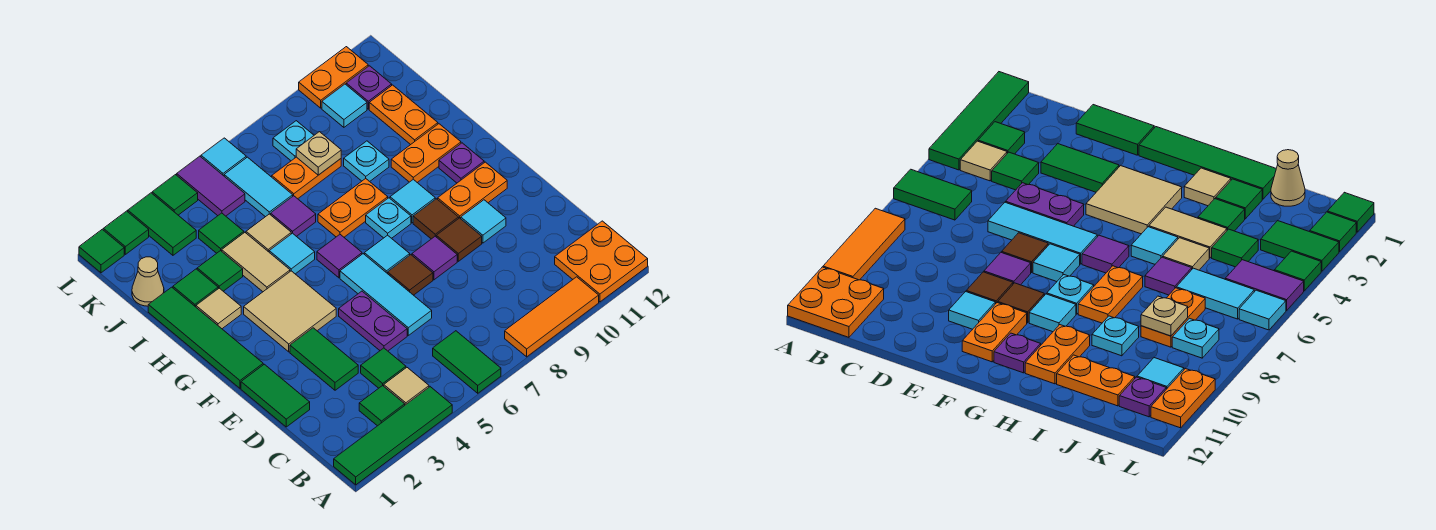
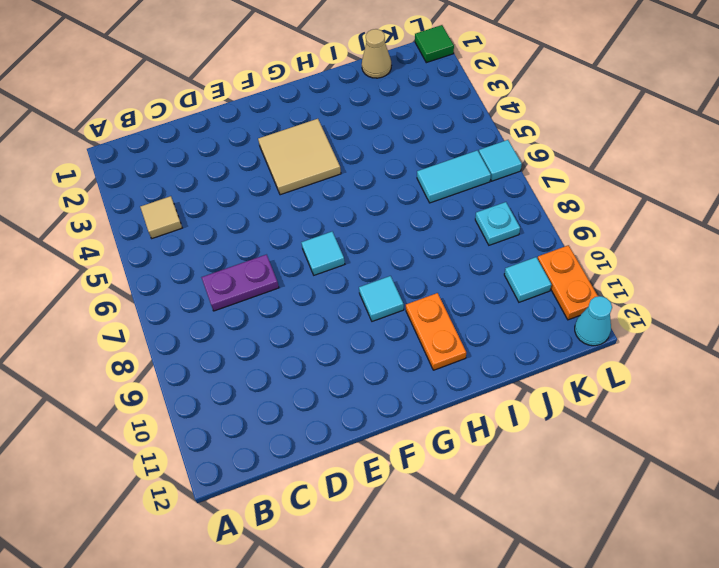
purple plate C7:D7 level 1 -> purple plate D5:E5 level 1
cyan cone L12 level 1 -> none
none -> green tile A1:A4 level 1
none -> green tile A6:B6 level 1
none -> orange tile A8:A10 level 1
none -> orange plate A11:B12 level 1

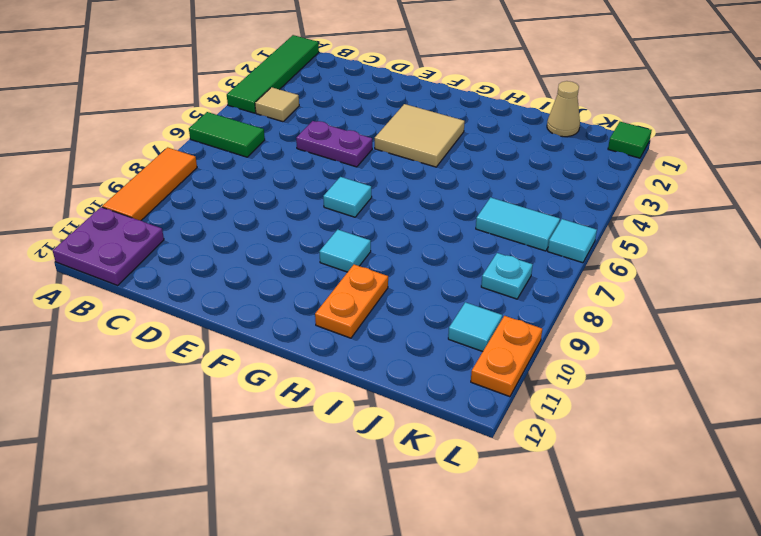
purple plate A11:B12 level 1 -> orange plate A11:B12 level 1
none -> green tile B3 level 1
none -> green tile C4 level 1
none -> green tile D1:E1 level 1
none -> green tile D3:E3 level 1

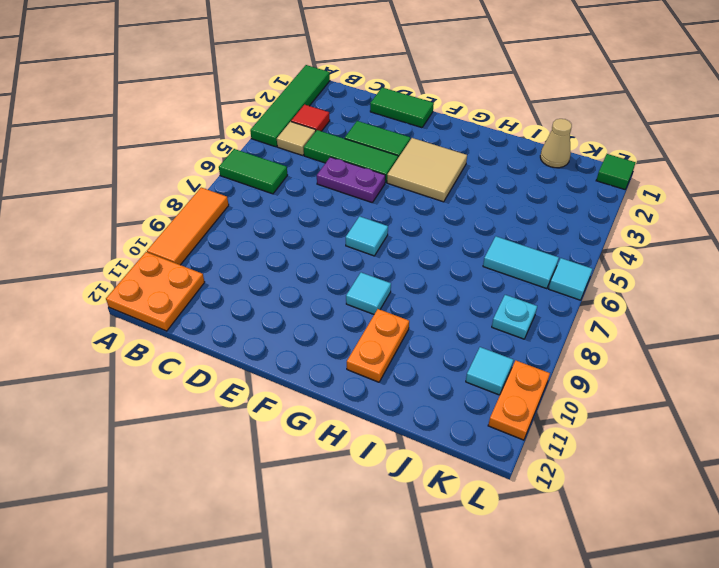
red tile B3 level 1 -> green tile B3 level 1
green tile C4:E4 level 1 -> green tile C4 level 1
none -> cyan tile D6:F6 level 1
none -> brown tile E7 level 1
none -> purple tile E8 level 1
none -> brown tile E9 level 1

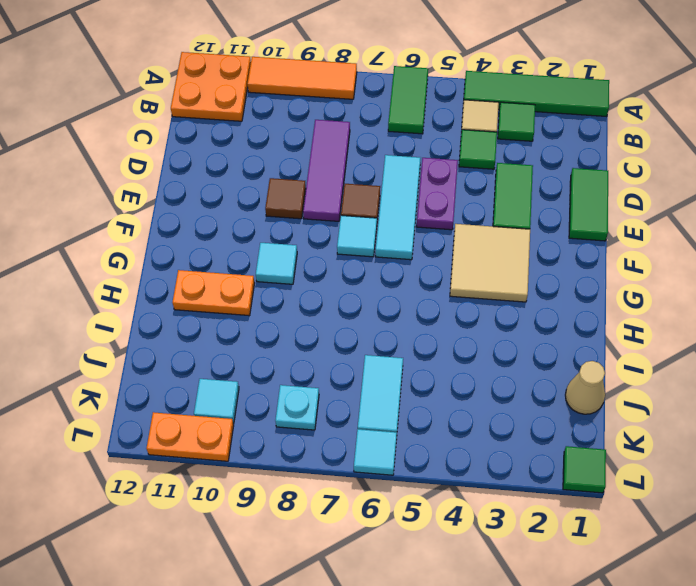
purple tile C8:E8 level 1 -> purple tile E8 level 1
none -> cyan tile E10 level 1
none -> green tile F1:I1 level 1
none -> brown tile F9 level 1
none -> orange plate F10:F11 level 1

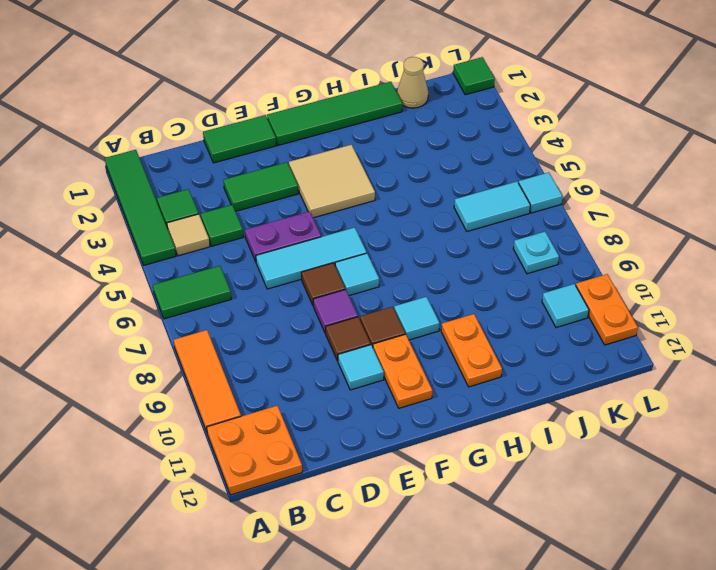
none -> purple tile G6 level 1
none -> cyan plate G8 level 1
none -> purple plate G11 level 1
none -> tan tile H2 level 1

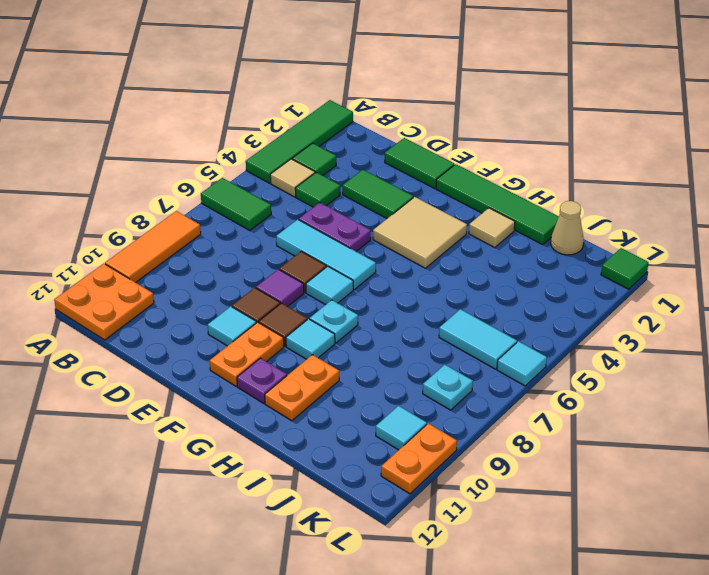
none -> purple tile G6 level 1
none -> tan tile H4:I4 level 1
none -> cyan tile H5 level 1
none -> orange plate H7:H8 level 1

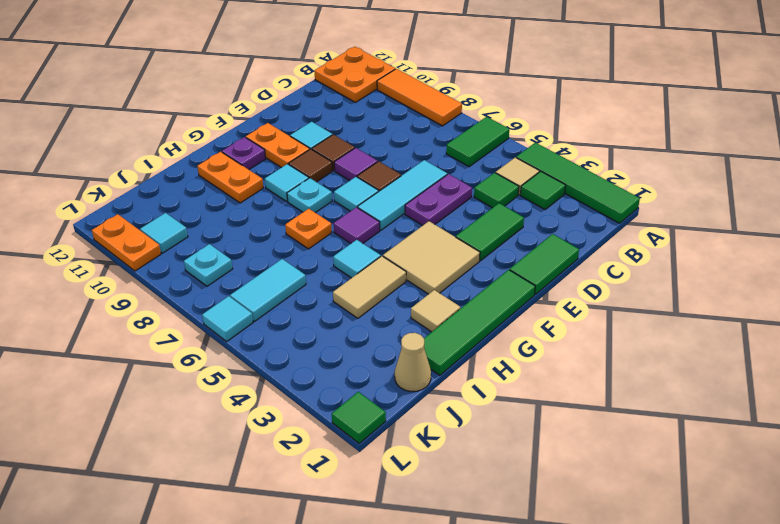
orange plate H7 level 1 -> orange plate H7:H8 level 1
none -> green tile I2 level 1
none -> green tile I3 level 1
none -> tan tile I5 level 1
none -> purple tile I6 level 1

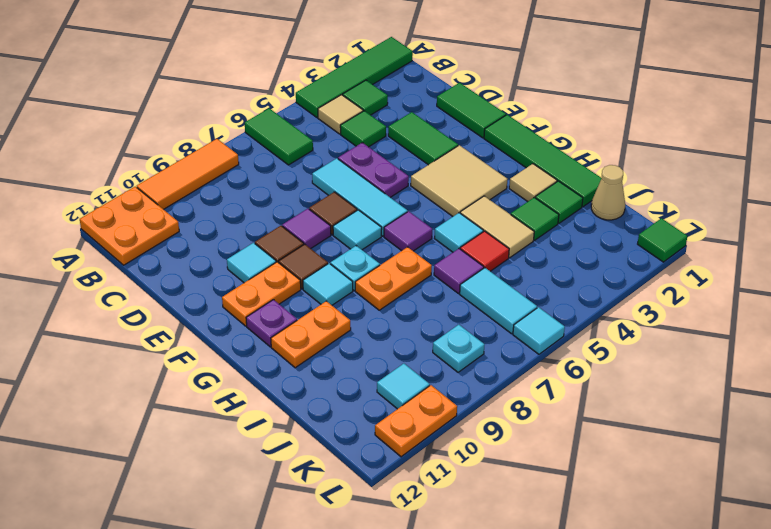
red tile I5 level 1 -> tan tile I5 level 1
none -> cyan plate I9 level 1
none -> orange plate I11:J11 level 1
none -> green tile J4 level 1
none -> orange plate J7:J8 level 1

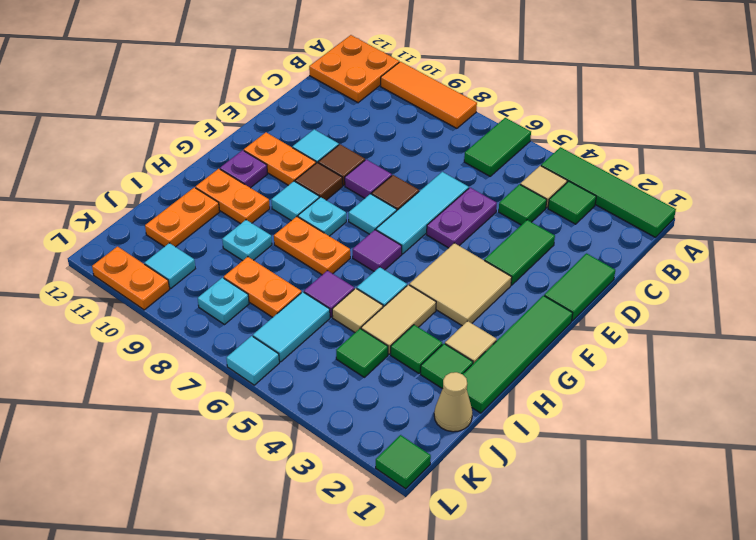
none -> green tile K3:L3 level 1
none -> purple tile K5:L5 level 1
none -> purple plate K11 level 1
none -> green tile L2 level 1

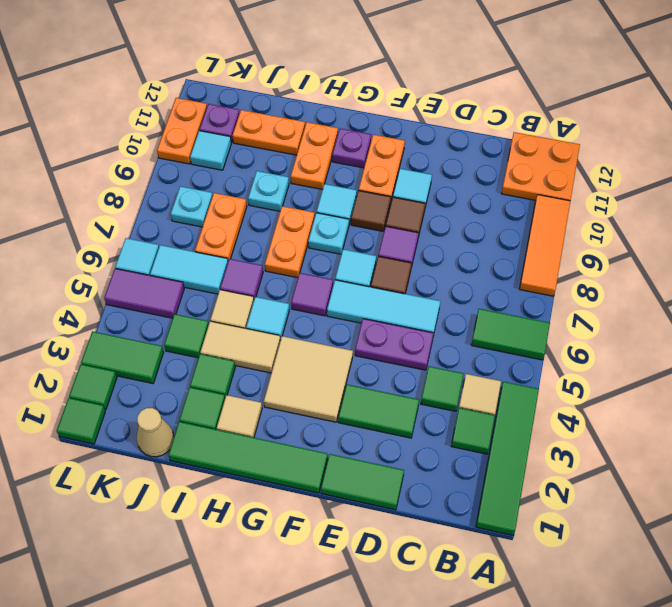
none -> green tile L4 level 1
none -> tan plate J8 level 2

